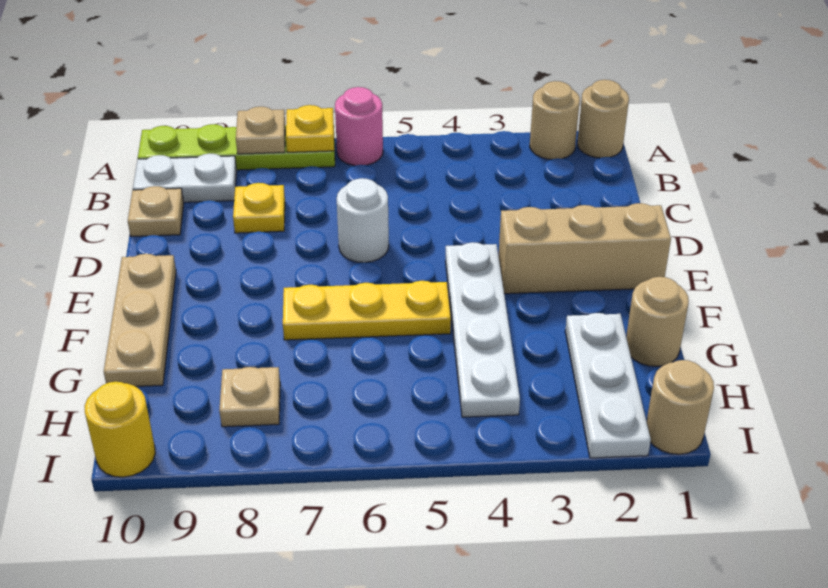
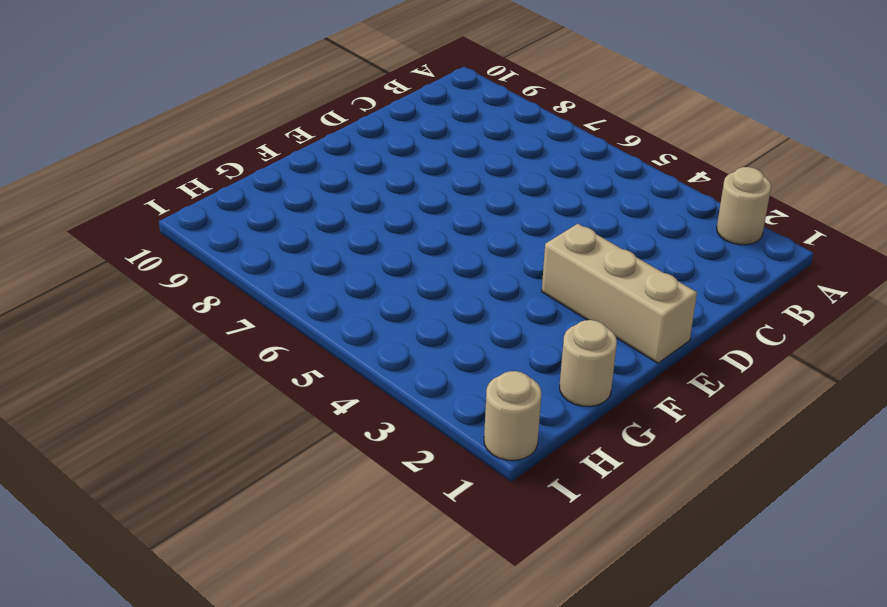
none -> tan round brick A1 level 1
none -> pink round brick A6 level 1
none -> lime plate A7:A10 level 1

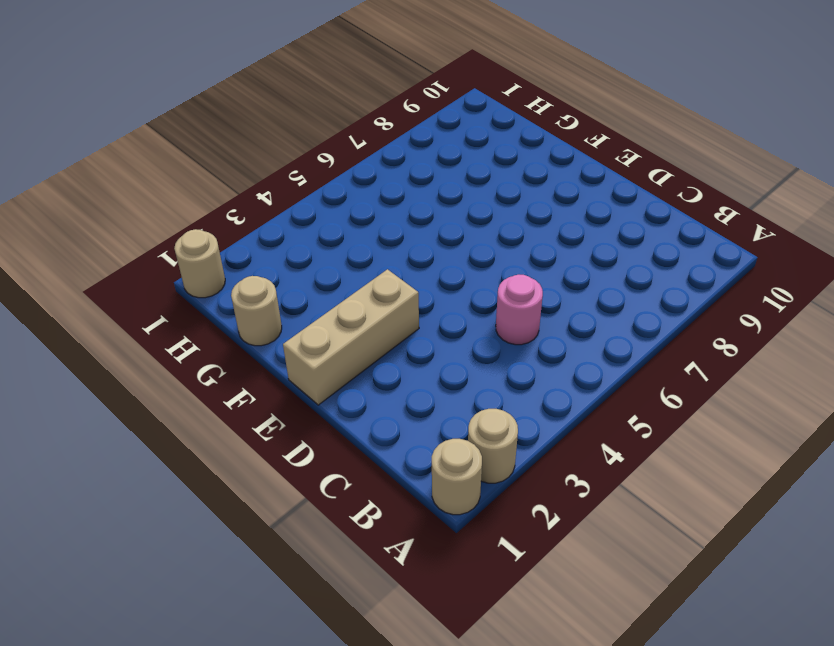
pink round brick C5 level 1 -> pink round brick A6 level 1
none -> lime plate A7:A10 level 1
none -> white plate B9:B10 level 1
none -> yellow plate C8 level 1

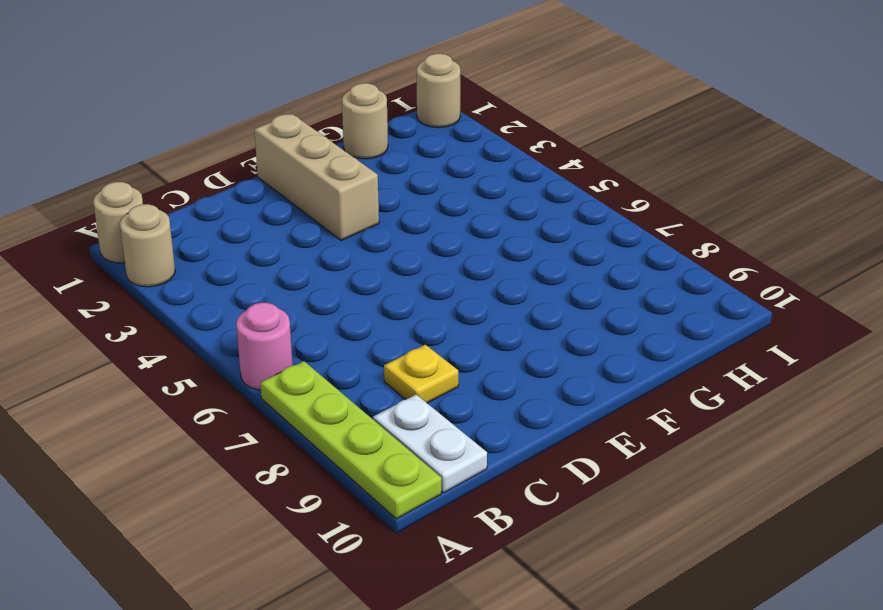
none -> tan plate C10 level 1
none -> white round brick D6 level 1
none -> white plate E4:H4 level 1

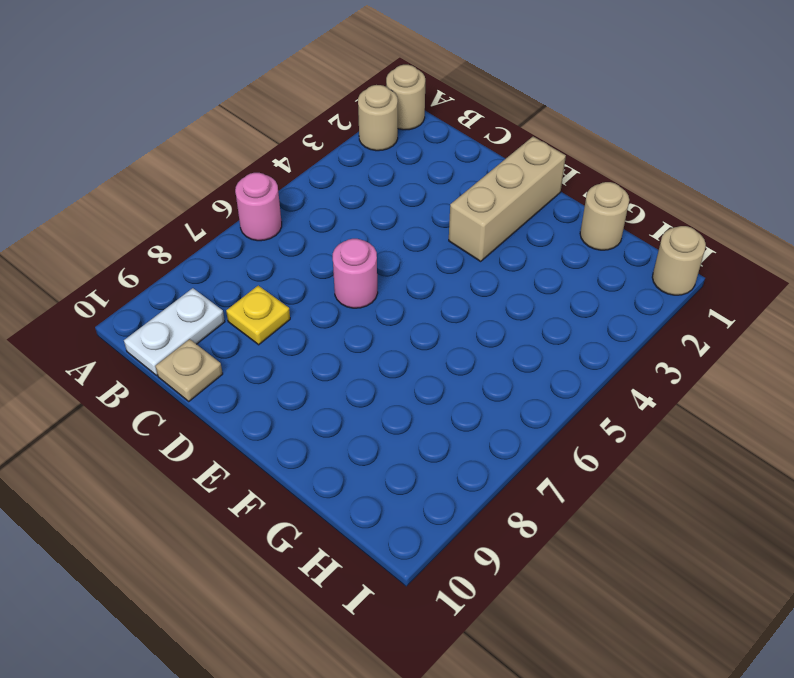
pink round brick D6 level 1 -> white round brick D6 level 1
none -> lime plate A7:A10 level 1
none -> white plate E4:H4 level 1
none -> tan plate E10:G10 level 1

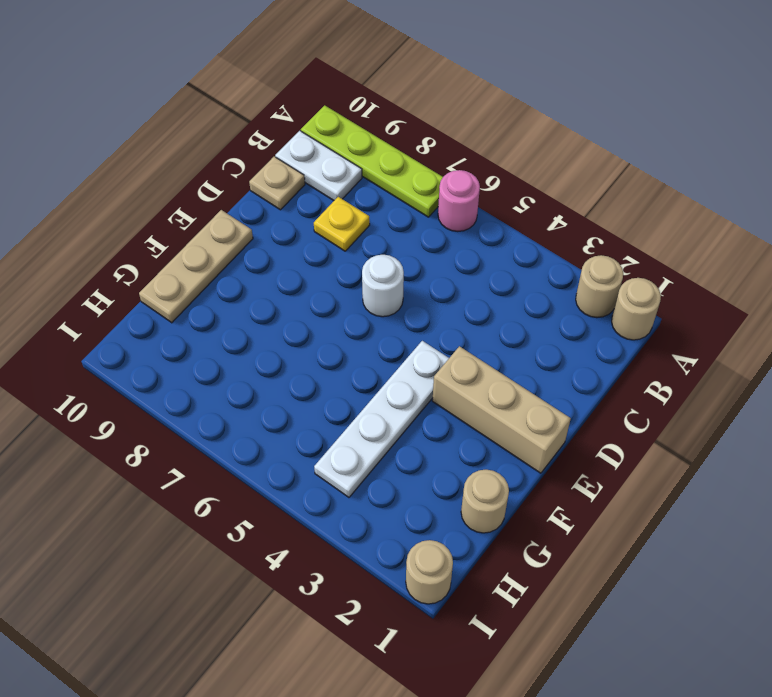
none -> yellow plate F5:F7 level 1
none -> white plate G2:I2 level 1
none -> tan plate H8 level 1

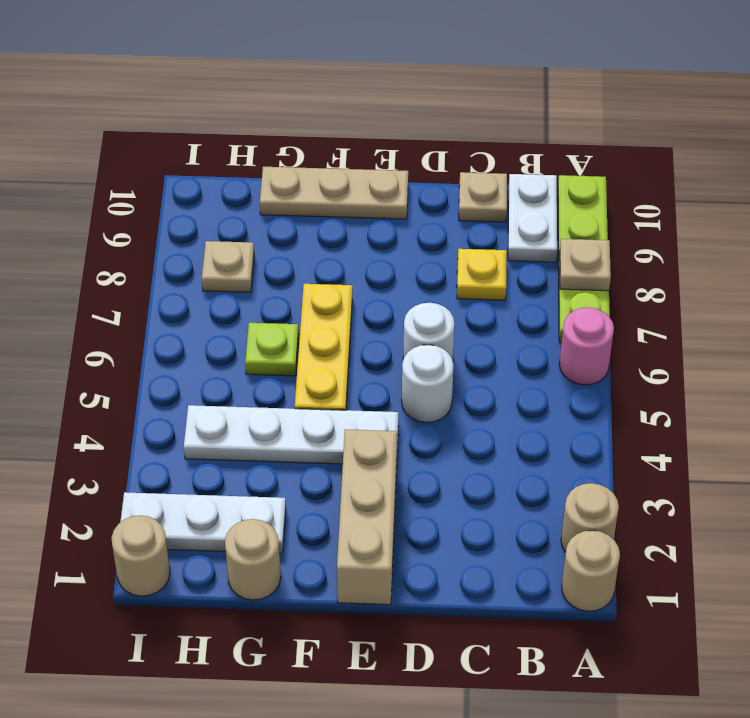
white round brick D5 level 1 -> none
lime plate G6 level 1 -> none
none -> yellow round brick I10 level 1
none -> yellow plate A7 level 2

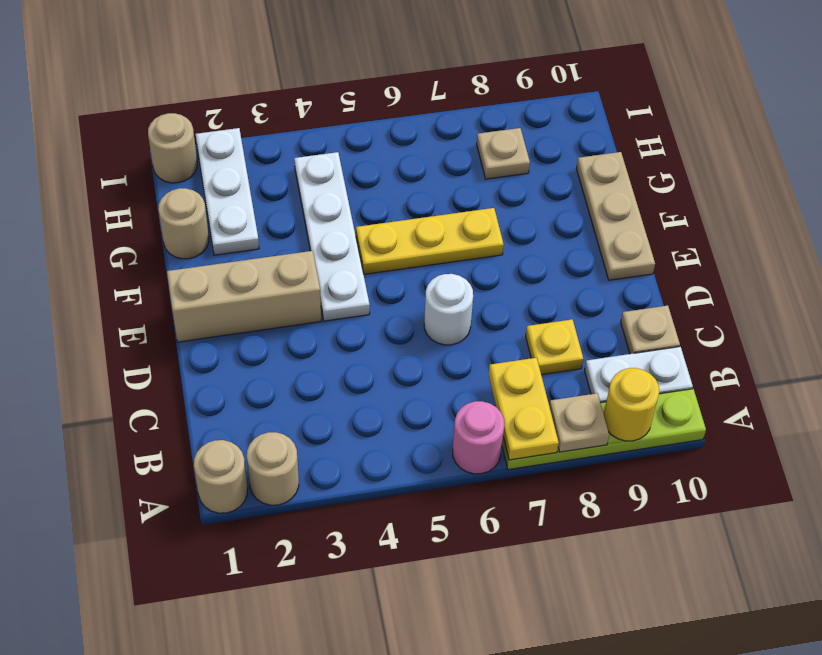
yellow plate A7:B7 level 2 -> yellow plate A7 level 2
yellow round brick A9 level 2 -> yellow round brick I10 level 1

